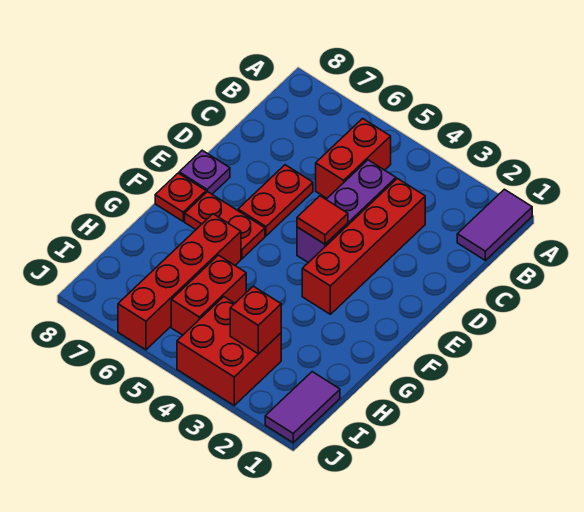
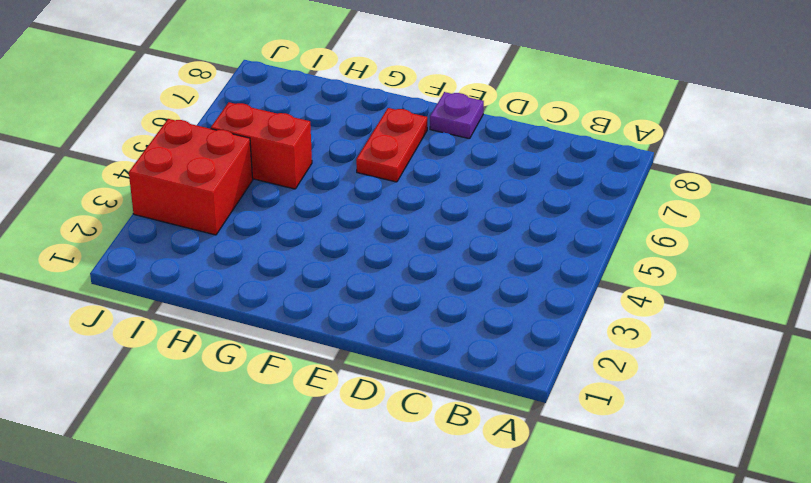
none -> purple tile A1:B1 level 1
none -> red brick B5:C5 level 1
none -> red brick C3:F3 level 1

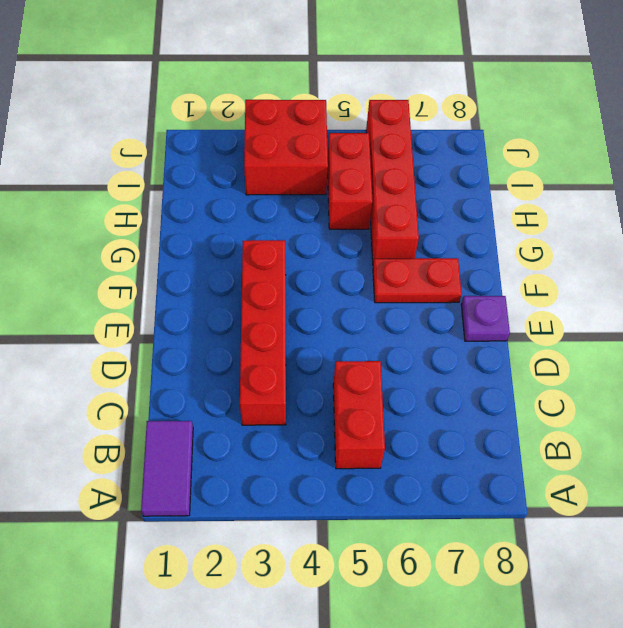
none -> purple brick C4:E4 level 1
none -> red plate D6:E6 level 1
none -> red plate F8 level 1

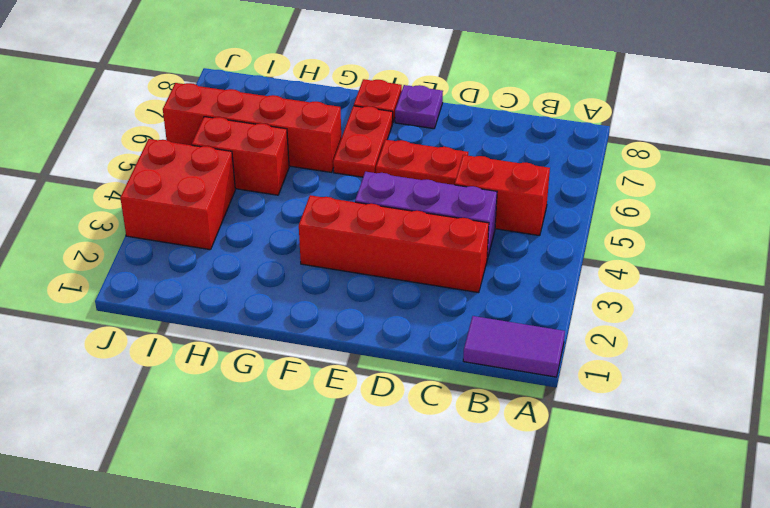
none -> purple tile I1:J1 level 1
none -> red tile E4 level 2
none -> red brick I3 level 2

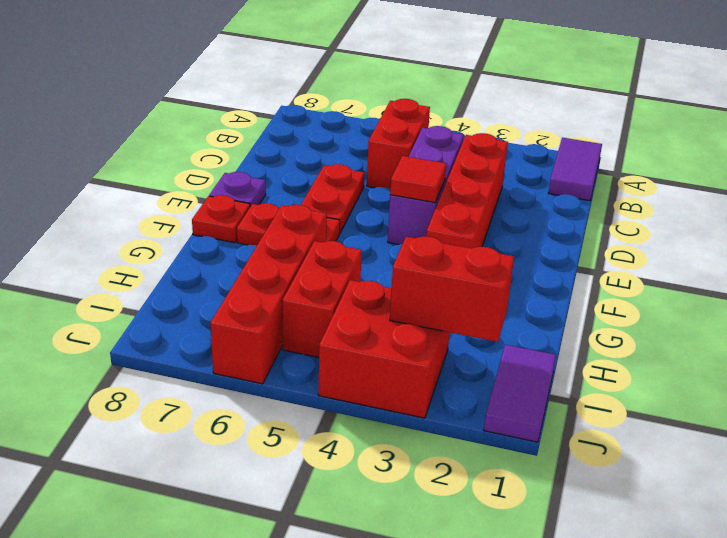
red brick I2:I3 level 2 -> red brick I3 level 2

